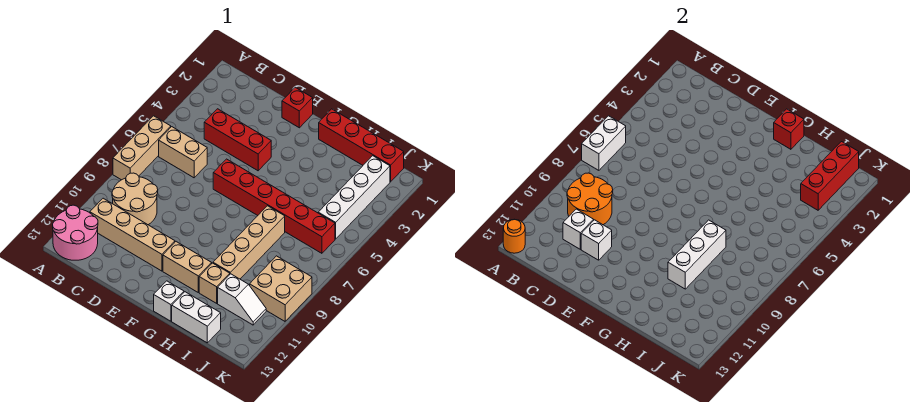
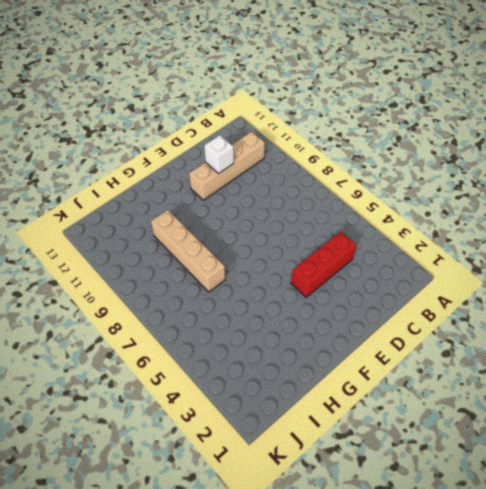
none -> tan brick A6:A8 level 1
none -> pink round brick A12:B13 level 1
none -> tan brick B6:C6 level 1

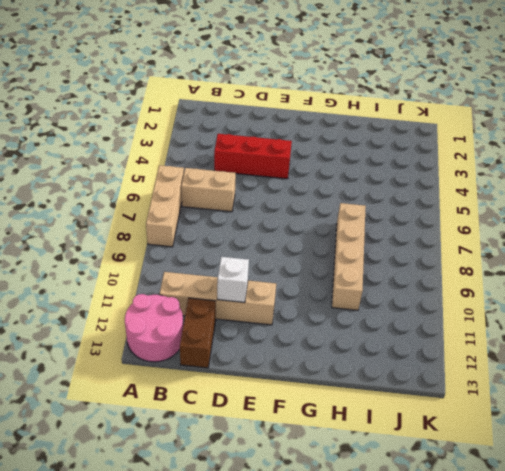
brown brick C12:C13 level 1 -> none
none -> tan round brick B9:C10 level 1
none -> red brick E1 level 1
none -> red brick E6:J6 level 1

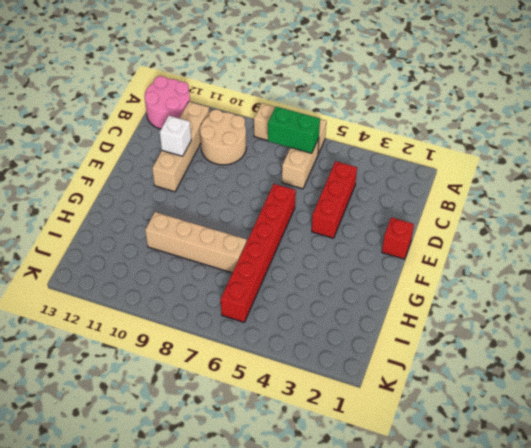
green brick B6:B7 level 2 -> none
none -> tan brick F11:G11 level 1
none -> red brick G1:J1 level 1
none -> white brick G13 level 1

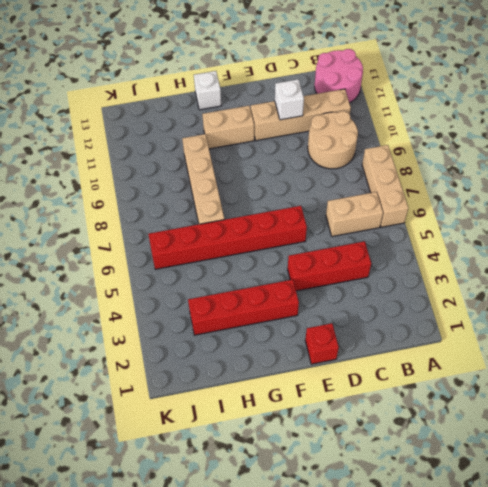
red brick F3:I3 level 1 -> red brick G1:J1 level 1
none -> tan brick H11 level 1
none -> white brick H13:I13 level 1
none -> white slope I11:J11 level 1 top I

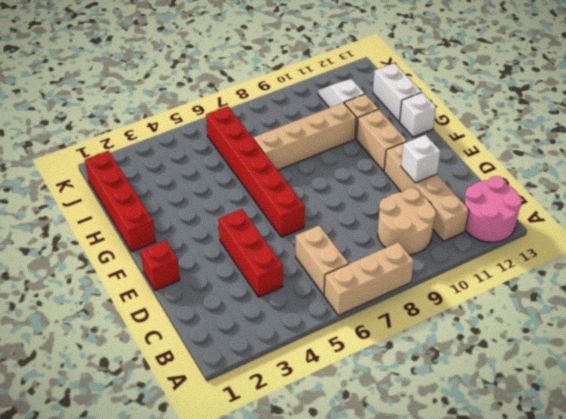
none -> white brick J2:J5 level 1
none -> tan brick J9:K10 level 1
none -> white brick A6:A7 level 2

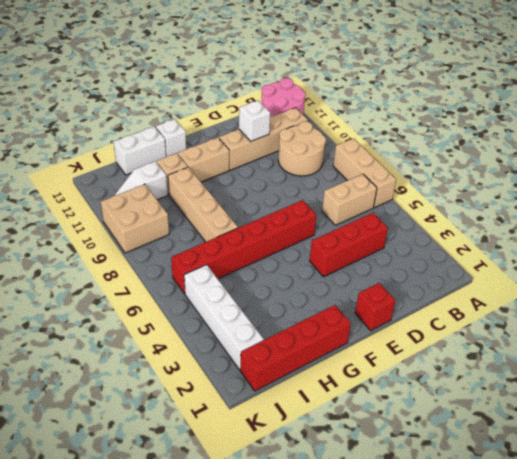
none -> white brick A6:A7 level 2
none -> orange round brick A13 level 2
none -> orange round brick B9:C10 level 2

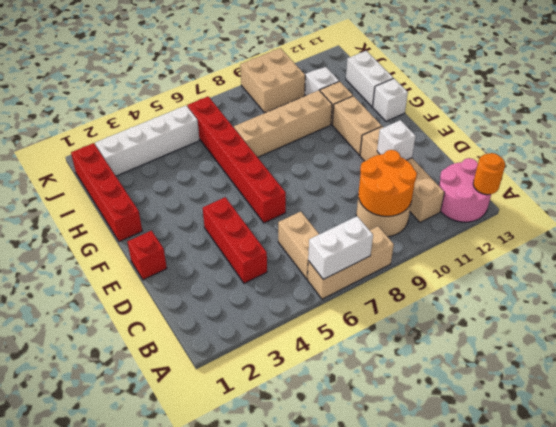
none -> white brick C11 level 2
none -> red brick G1 level 2
none -> white brick H8:H10 level 2

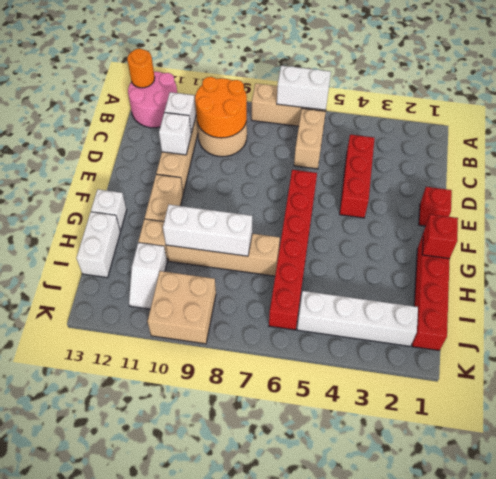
none -> red brick J1:J3 level 2

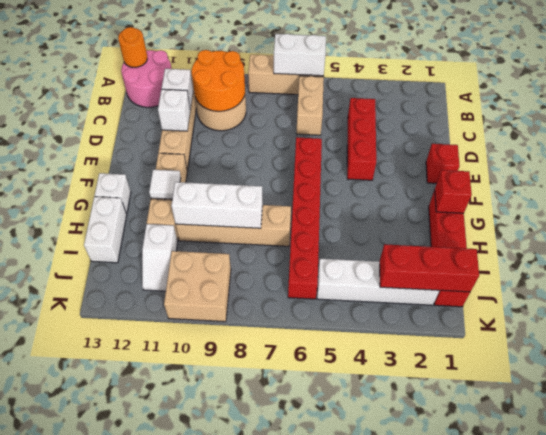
white tile G11 level 2 -> none

